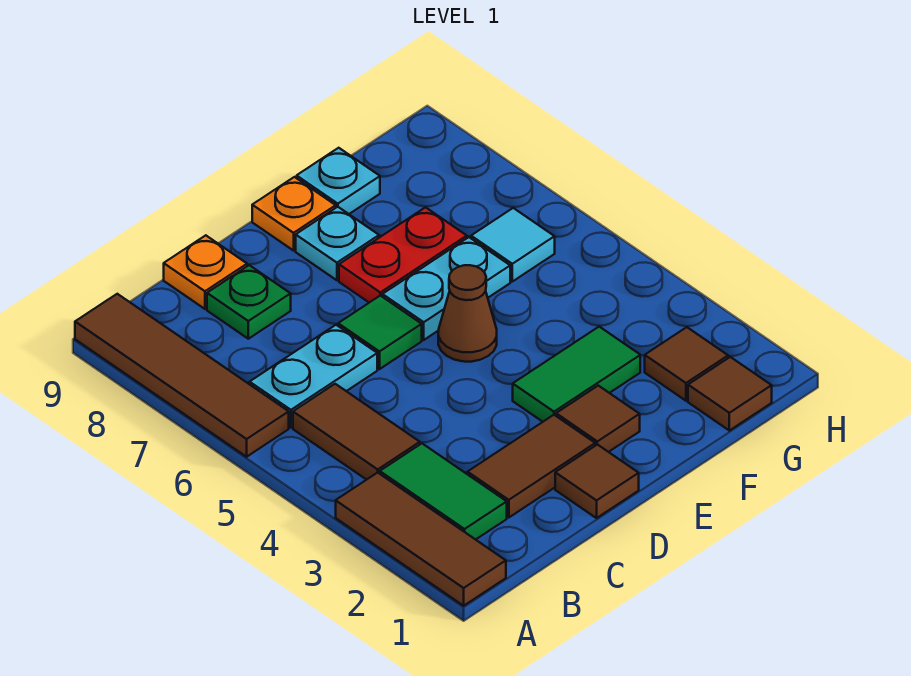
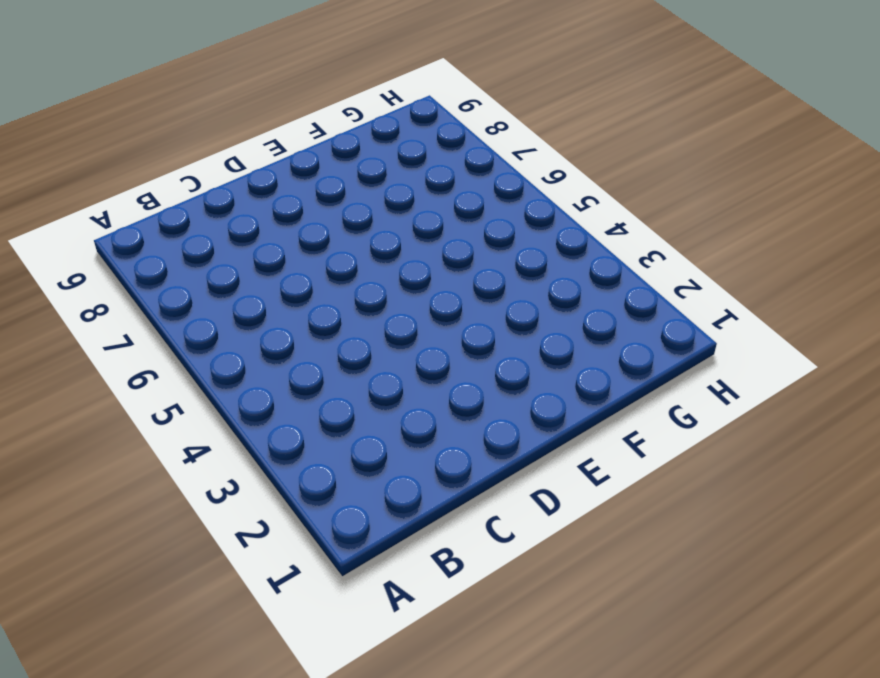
none -> brown tile A1:A3 level 1
none -> brown tile A6:A9 level 1
none -> green tile B2:B3 level 1

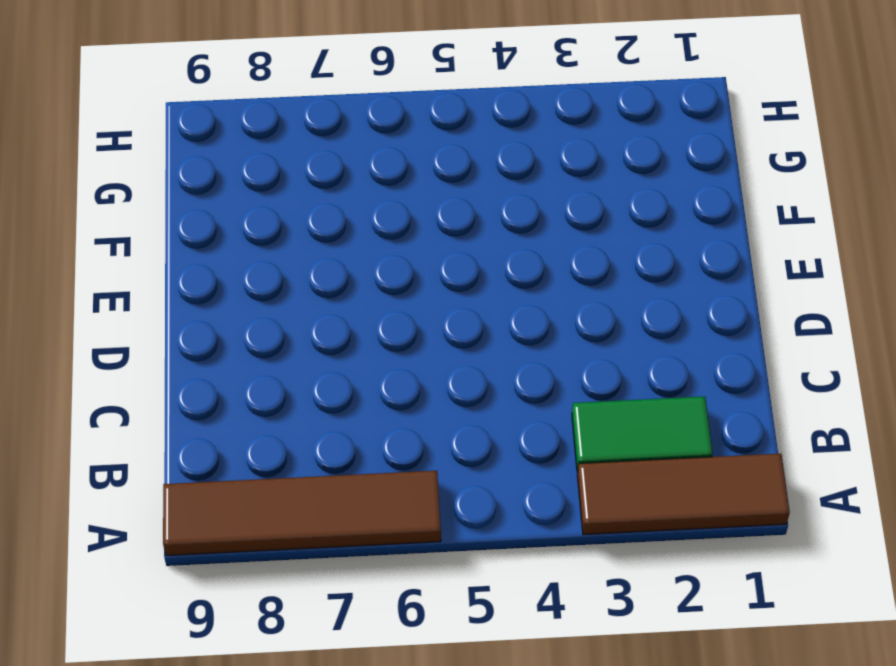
none -> brown tile B4:B5 level 1
none -> cyan plate B6:C6 level 1
none -> brown tile C2:D2 level 1

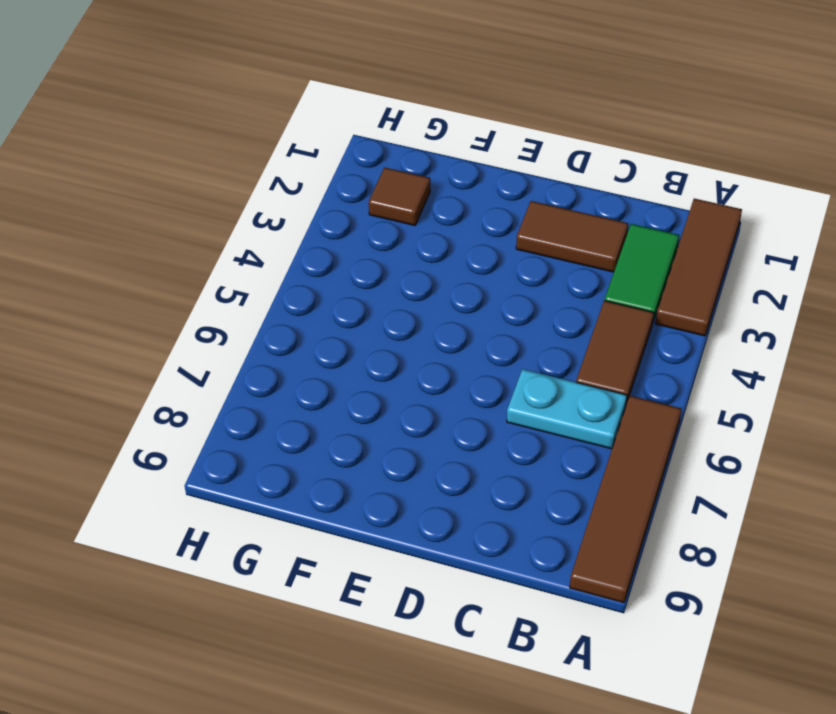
none -> green plate C8 level 1
none -> orange plate C9 level 1
none -> brown tile D1 level 1

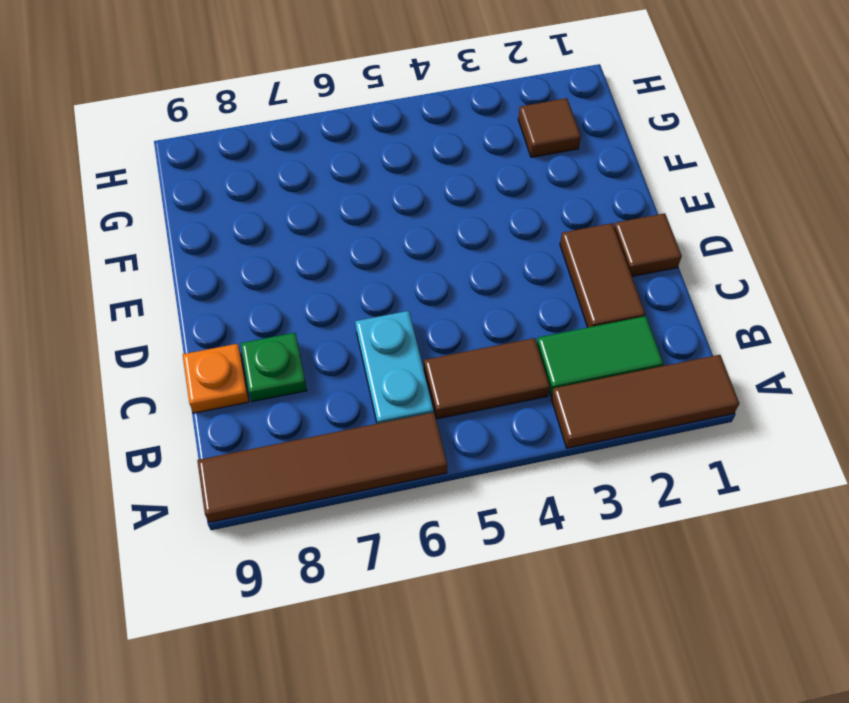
none -> green tile D6 level 1
none -> brown tile E2 level 1
none -> green tile E3:F3 level 1

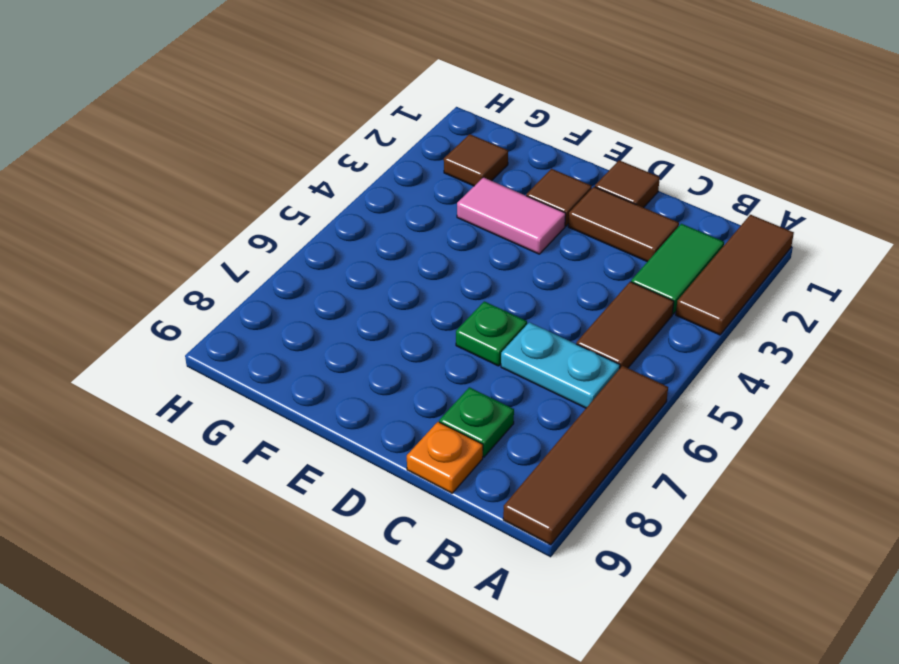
green plate D6 level 1 -> green tile D6 level 1
pink tile E3:F3 level 1 -> green tile E3:F3 level 1
none -> brown cone E5 level 1
none -> cyan plate E6:F6 level 1
none -> red plate E7:F7 level 1

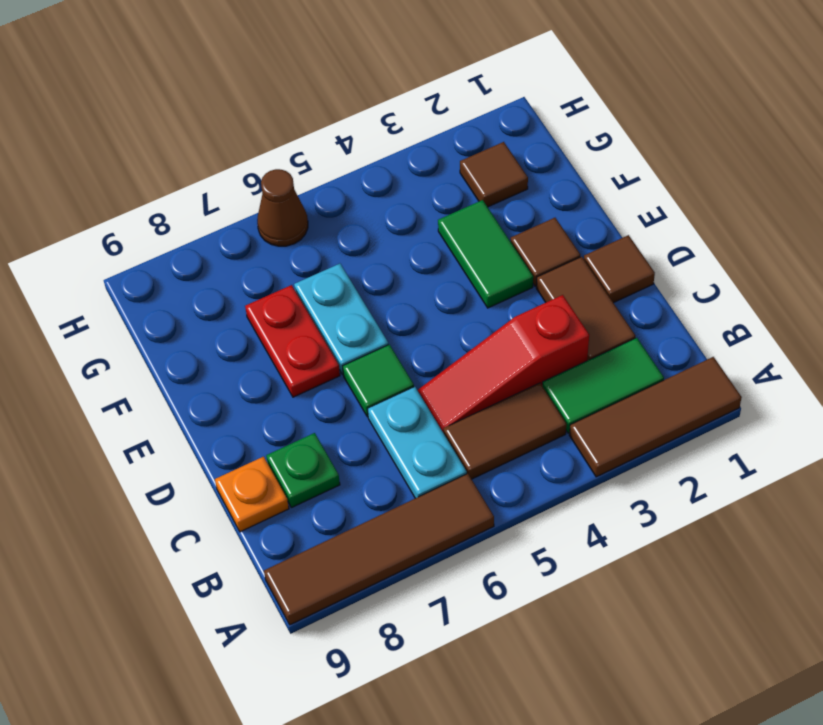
red slope C3:C5 level 1 top 3 -> none
brown cone H6 level 1 -> brown cone E5 level 1
none -> cyan plate E8 level 1
none -> orange plate E9 level 1
none -> cyan plate F9 level 1

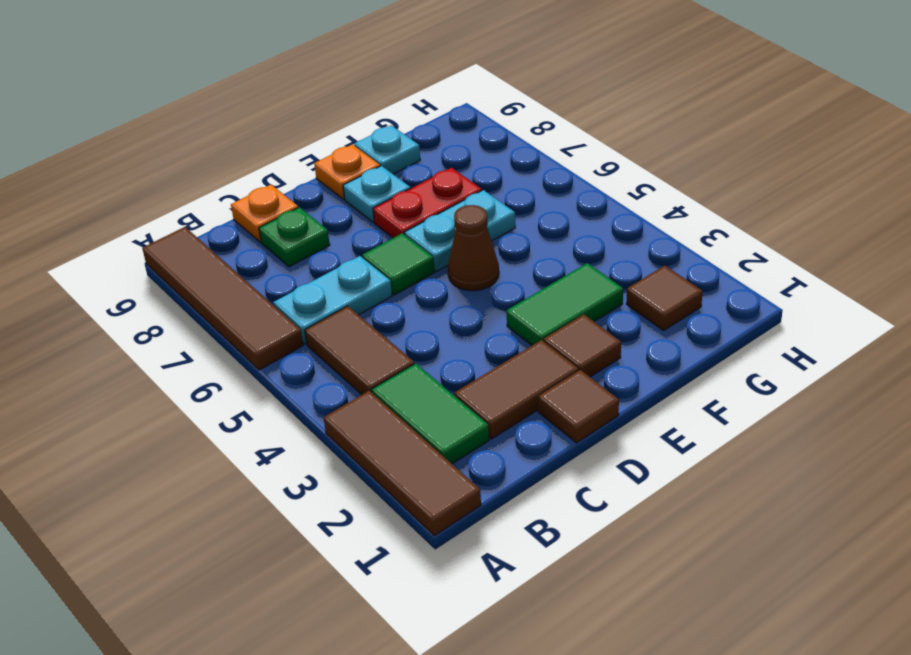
none -> brown tile G1 level 1
none -> cyan tile G6 level 1

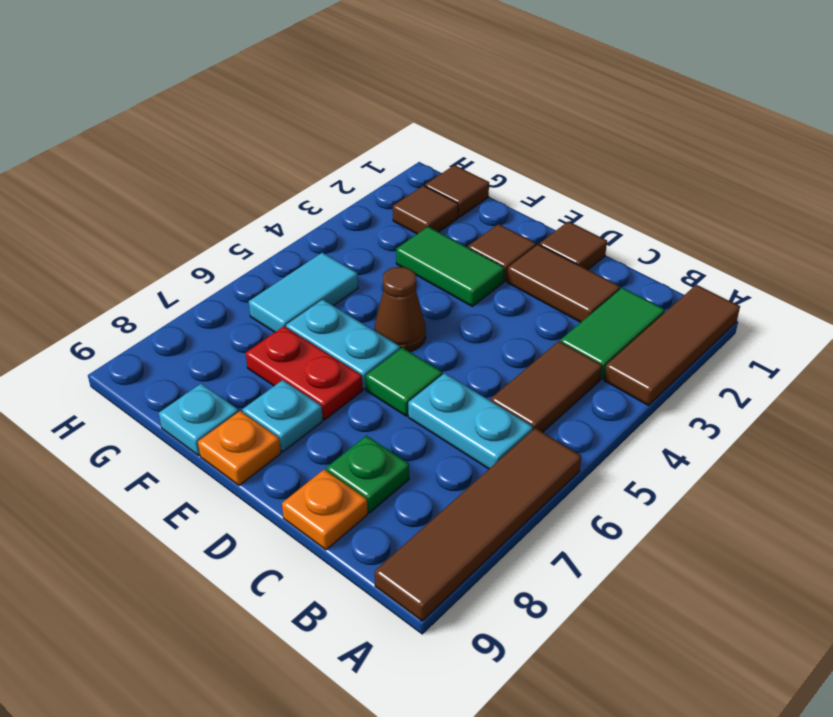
cyan tile G5:G6 level 1 -> cyan tile G6 level 1

